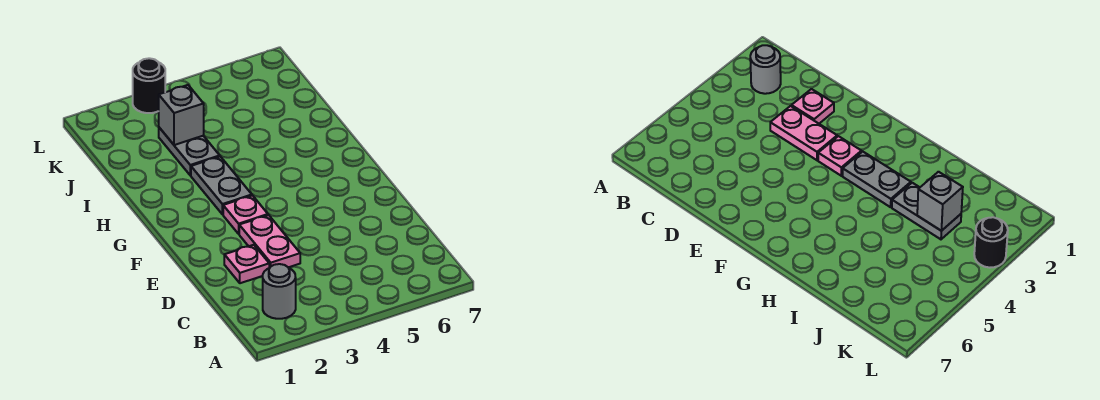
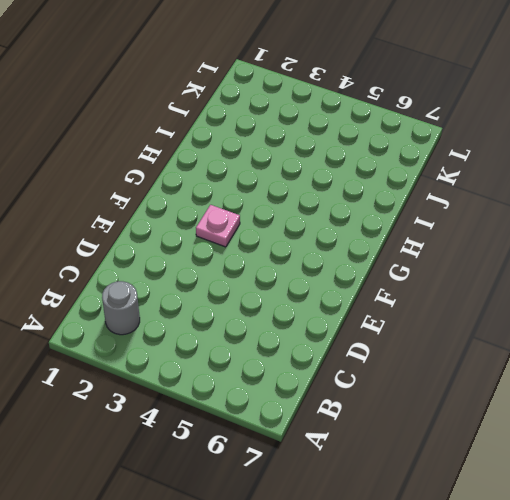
none -> pink plate D2 level 1
none -> pink plate D3:E3 level 1

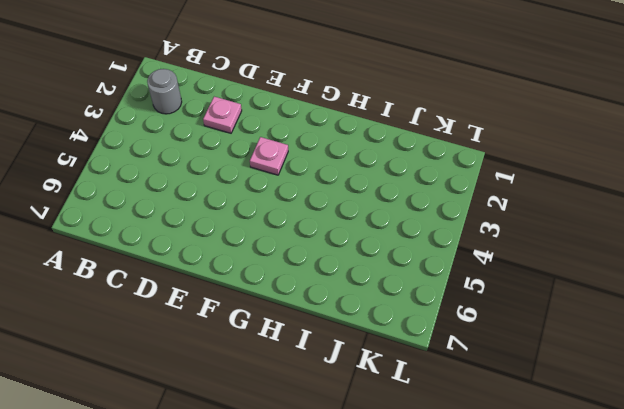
none -> pink plate D3:E3 level 1
none -> grey plate G3:H3 level 1

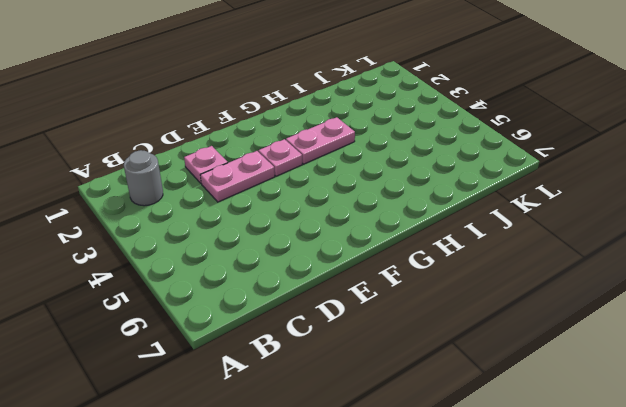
pink plate G3:H3 level 1 -> grey plate G3:H3 level 1
none -> grey plate I3:J3 level 1
none -> black round brick L3 level 1

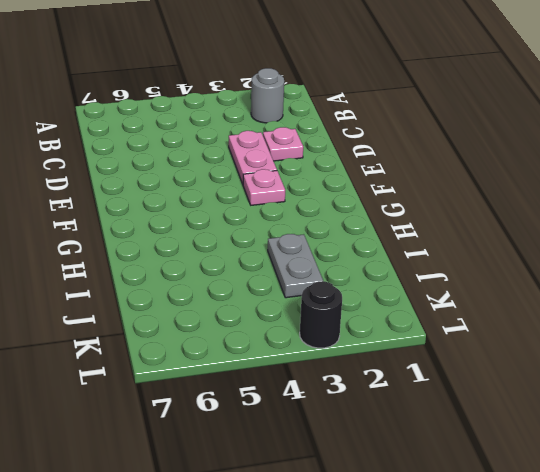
none -> grey plate G3:H3 level 1
none -> grey brick J3 level 2

